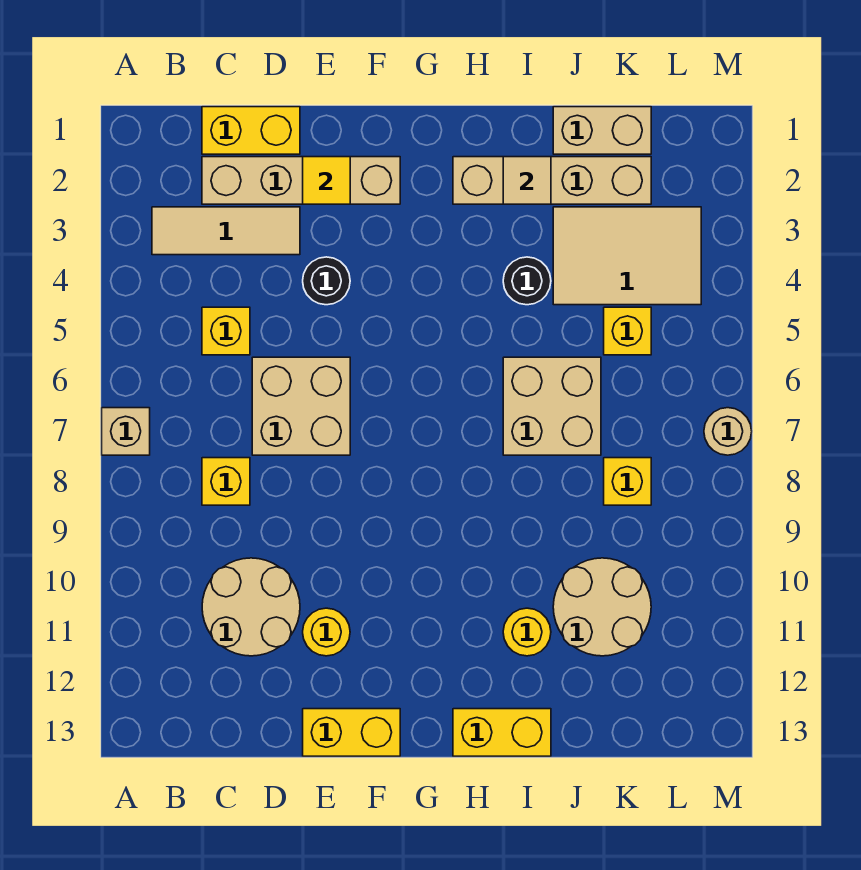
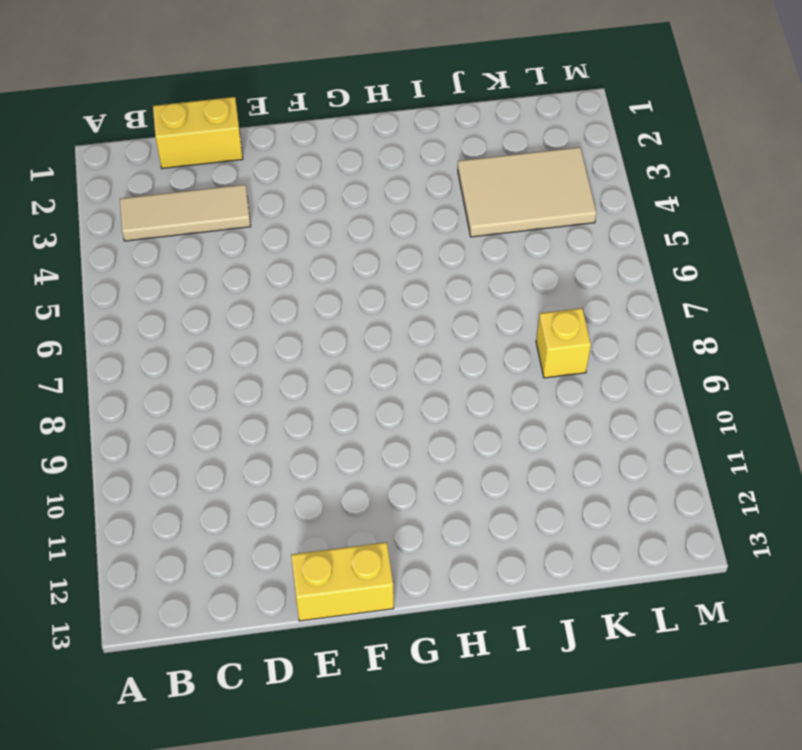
none -> tan brick A7 level 1
none -> tan brick C2:F2 level 1
none -> yellow brick C5 level 1

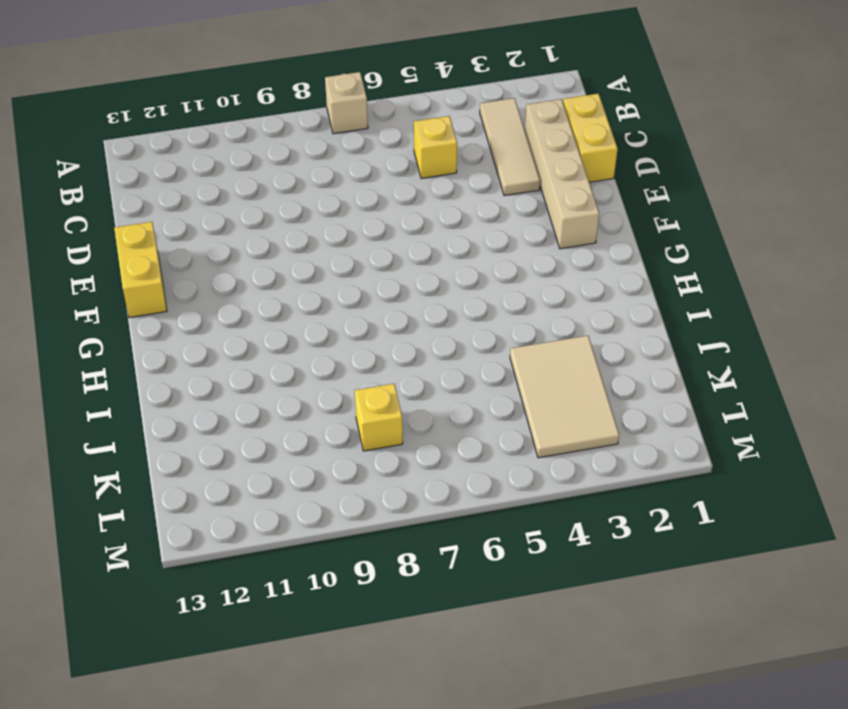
none -> yellow brick C8 level 1
none -> tan round brick C10:D11 level 1
none -> tan brick D6:E7 level 1

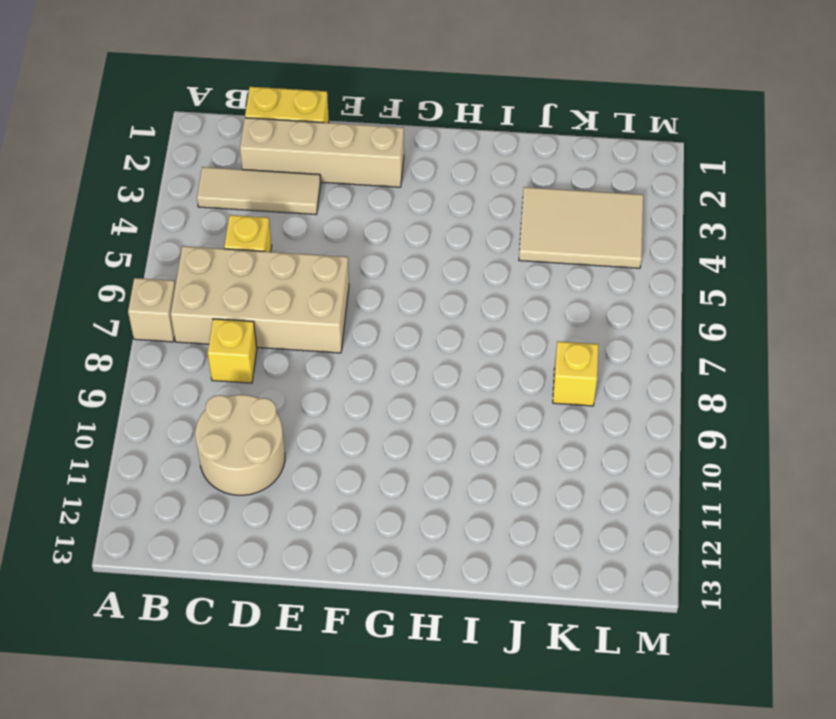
tan brick B6:E7 level 1 -> tan brick D6:E7 level 1
none -> black round brick E4 level 1
none -> yellow round brick E11 level 1
none -> yellow brick E13:F13 level 1

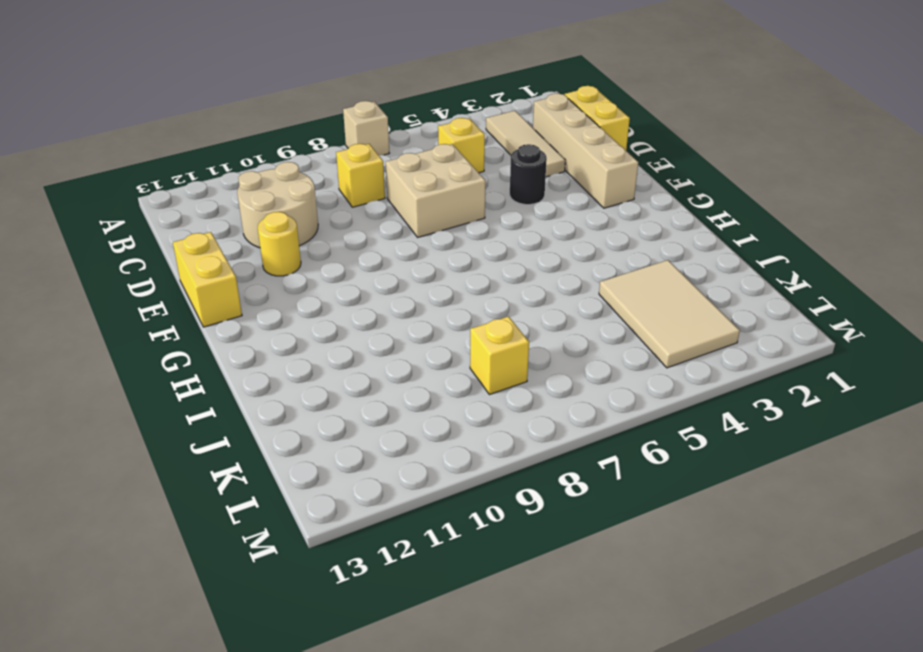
none -> tan brick H2:K2 level 1
none -> yellow brick H13:I13 level 1
none -> black round brick I4 level 1

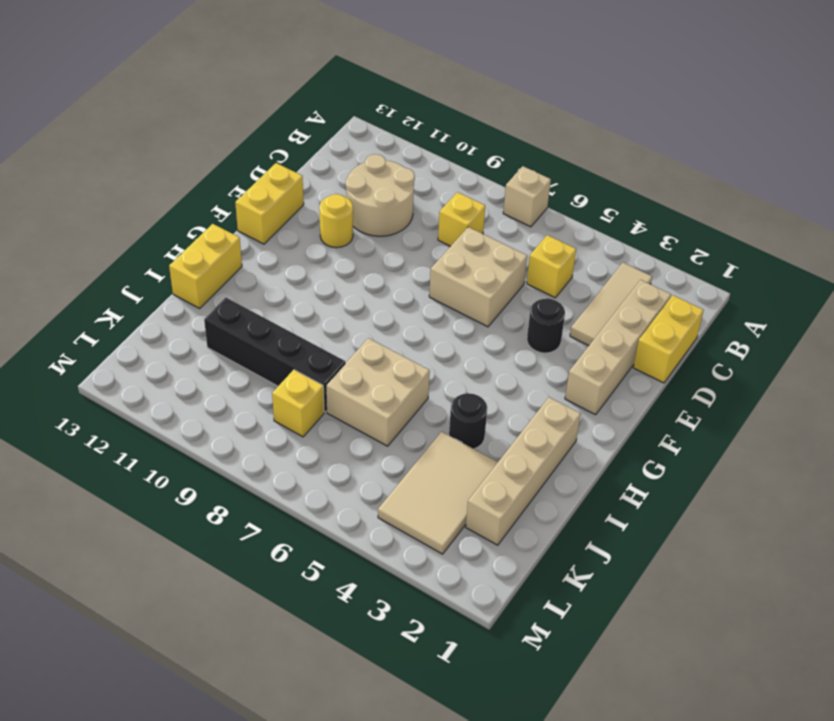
black brick J8:J11 level 1 -> tan round brick J10:K11 level 1
none -> yellow round brick I11 level 1
none -> tan brick J1:K1 level 1
none -> yellow brick K5 level 1

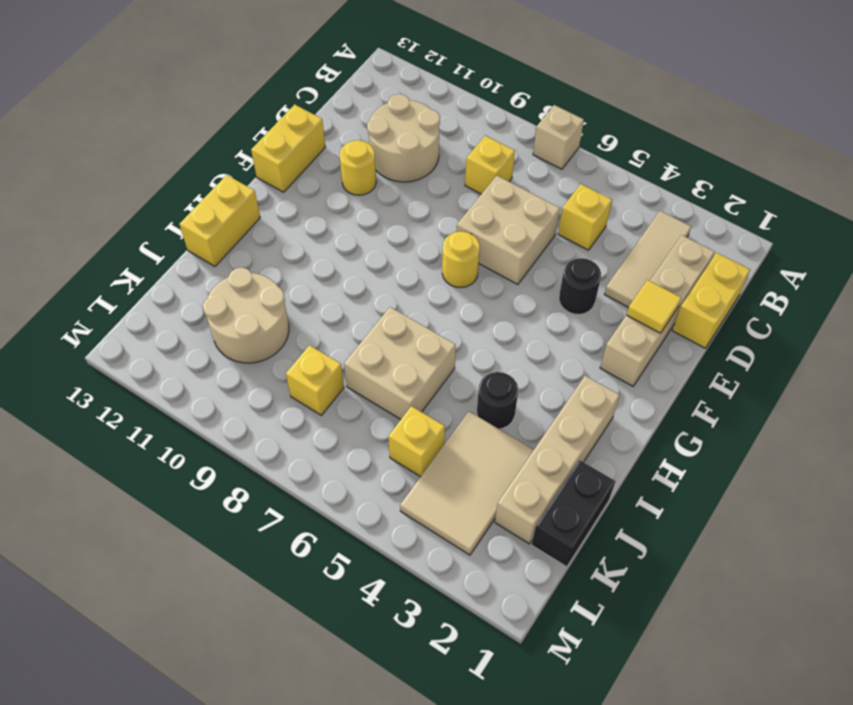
yellow round brick F7 level 1 -> yellow round brick I11 level 1
black brick J1:K1 level 1 -> tan brick J1:K1 level 1
none -> tan round brick M7 level 1
none -> tan tile I2 level 2

